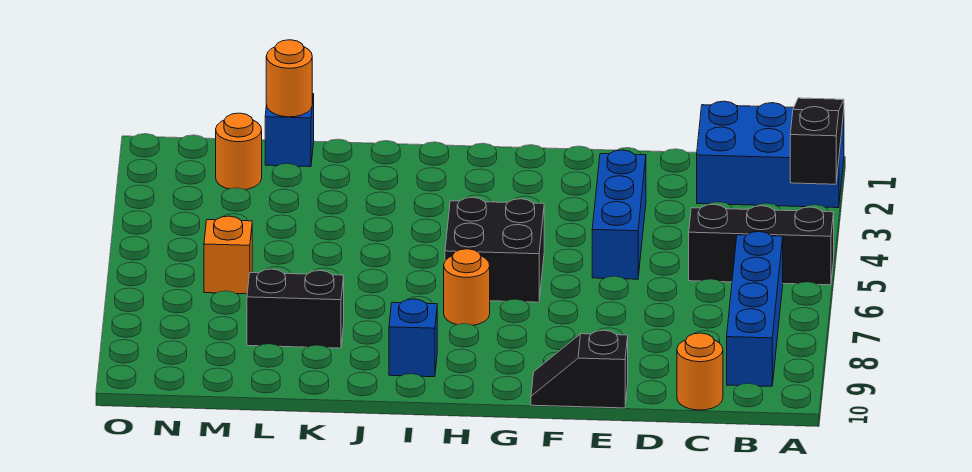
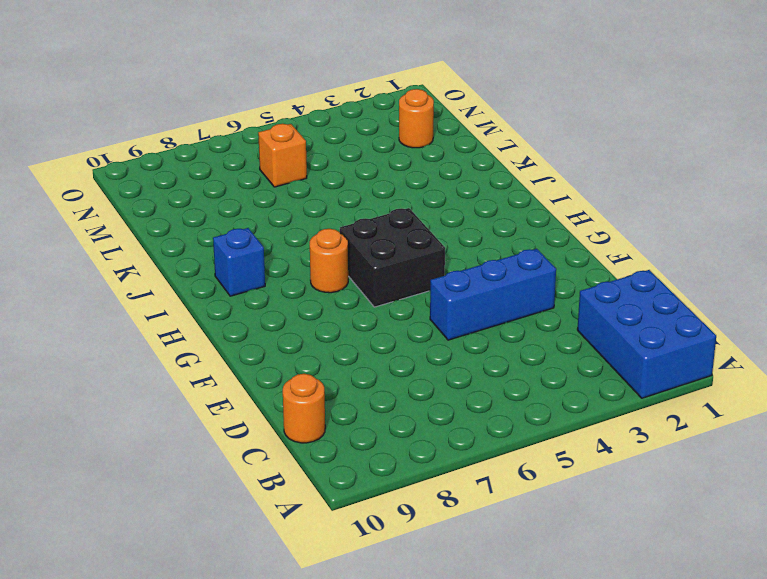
none -> black brick A5:C5 level 1
none -> blue brick B6:B9 level 1
none -> black slope E10:F10 level 1 top E

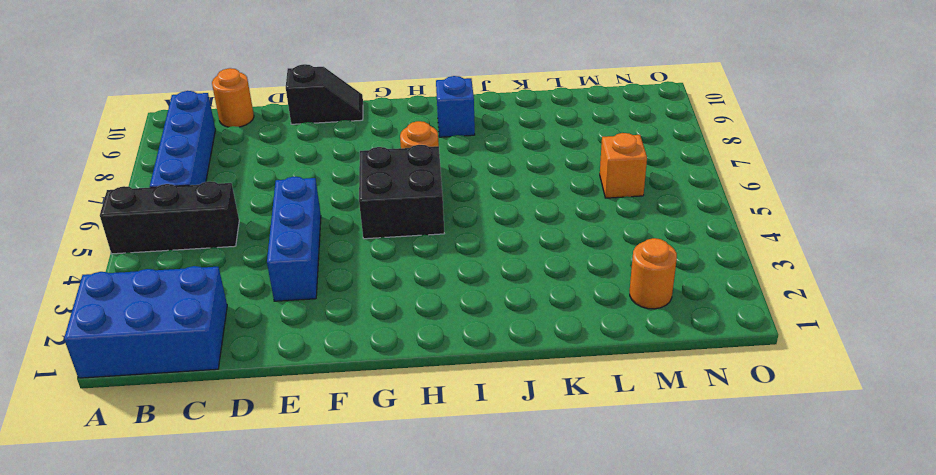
none -> black brick K8:L8 level 1
none -> blue brick L1 level 1
none -> black slope A1:A3 level 2 top 3

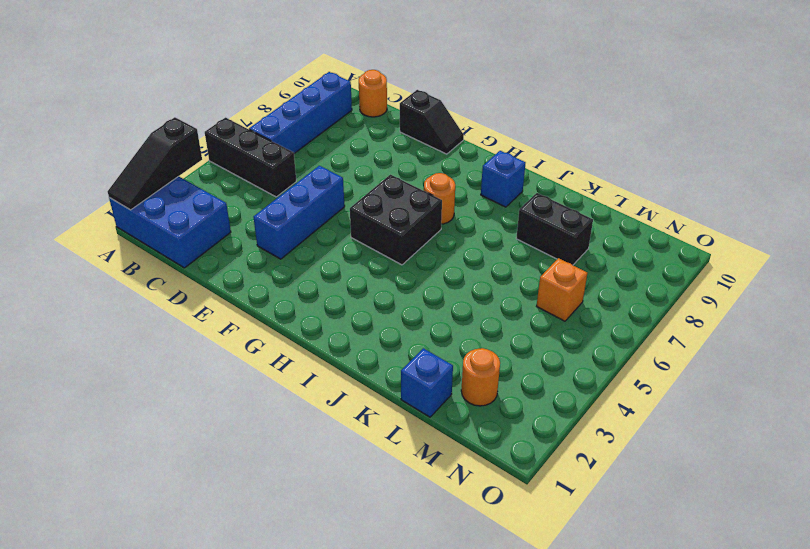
none -> orange round brick L1 level 2

